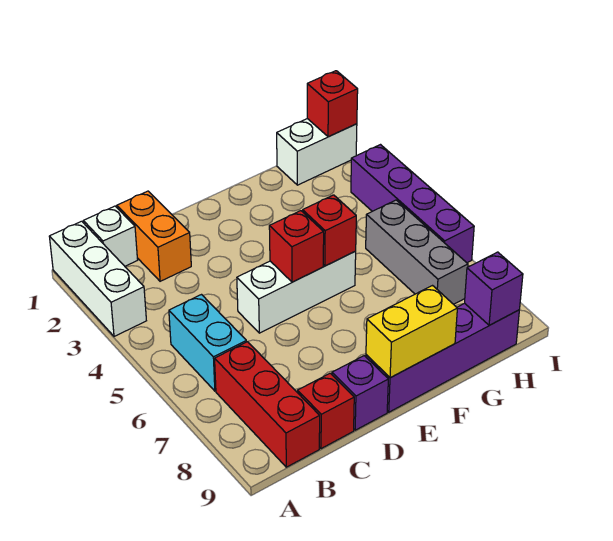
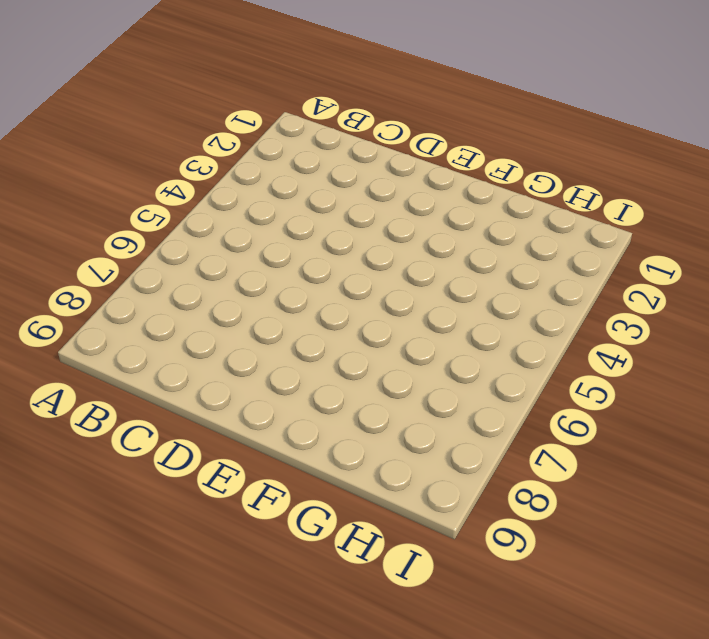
none -> white brick A1:A3 level 1
none -> white brick B1 level 1
none -> cyan brick B5:B6 level 1

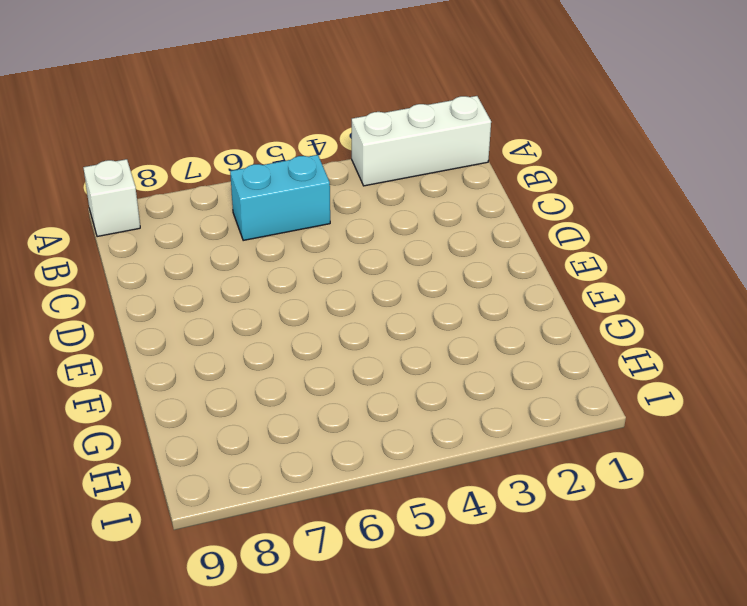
white brick A9 level 1 -> white brick B1 level 1
none -> red brick B7:B9 level 1
none -> orange brick C1:C2 level 1
none -> red brick C9 level 1

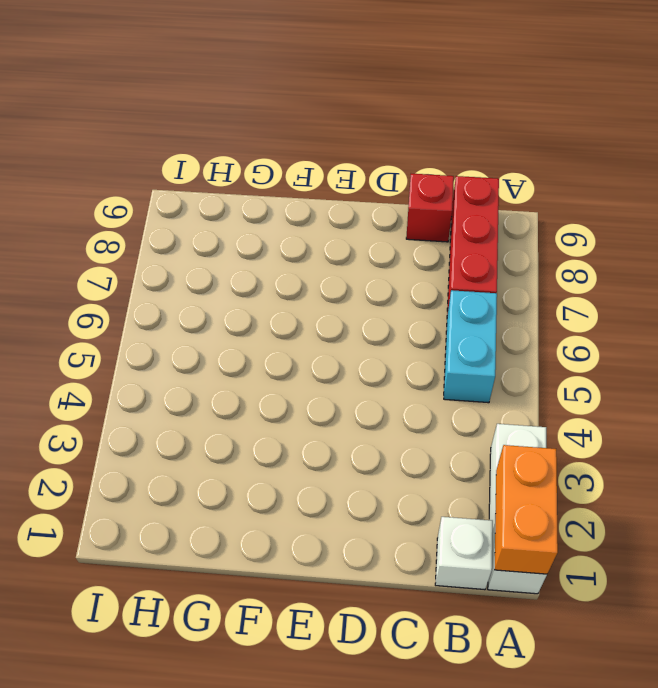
orange brick A1:A2 level 2 -> orange brick C1:C2 level 1
none -> white brick D5:F5 level 1
none -> purple brick D9 level 1
none -> purple brick E9:H9 level 1

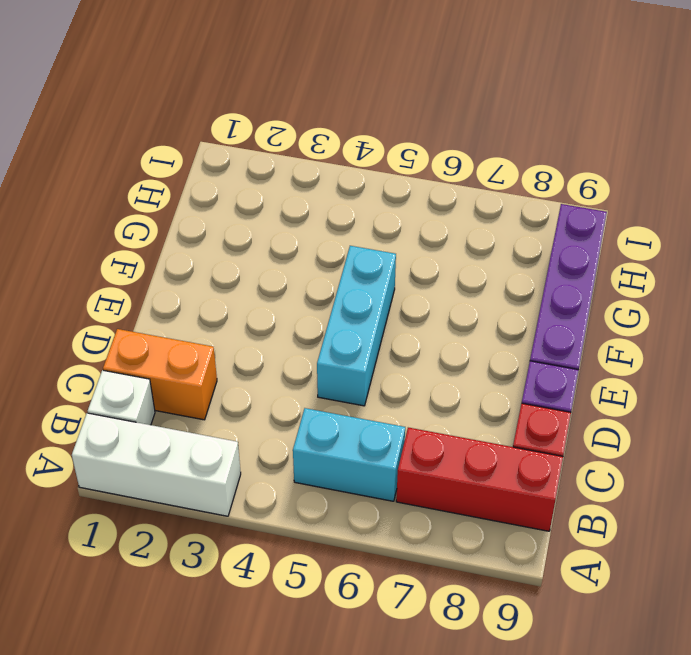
cyan brick D5:F5 level 1 -> white brick D5:F5 level 1
none -> white brick H1:I1 level 1
none -> grey brick H5:H7 level 1
none -> purple brick I3:I6 level 1

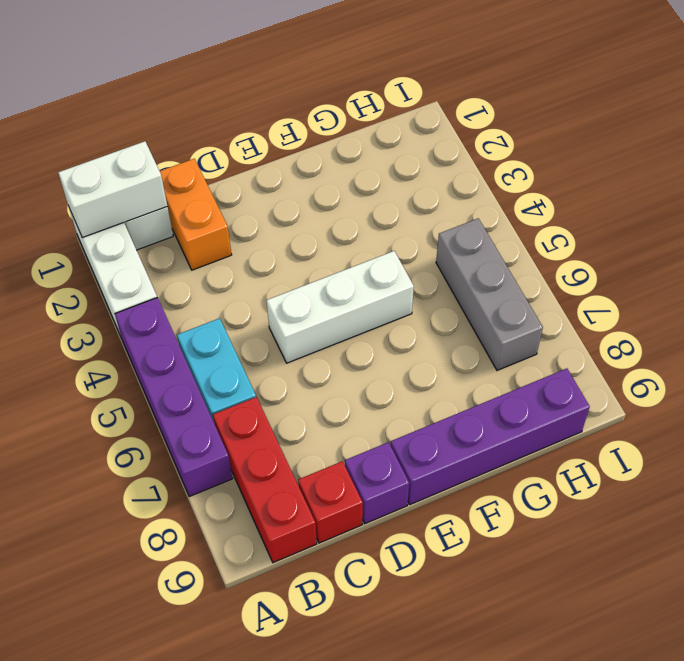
white brick A1:B1 level 2 -> white brick H1:I1 level 1
purple brick A4:A7 level 1 -> purple brick I3:I6 level 1
none -> red brick E5 level 2
none -> yellow brick E9:F9 level 2
none -> red brick F5 level 2

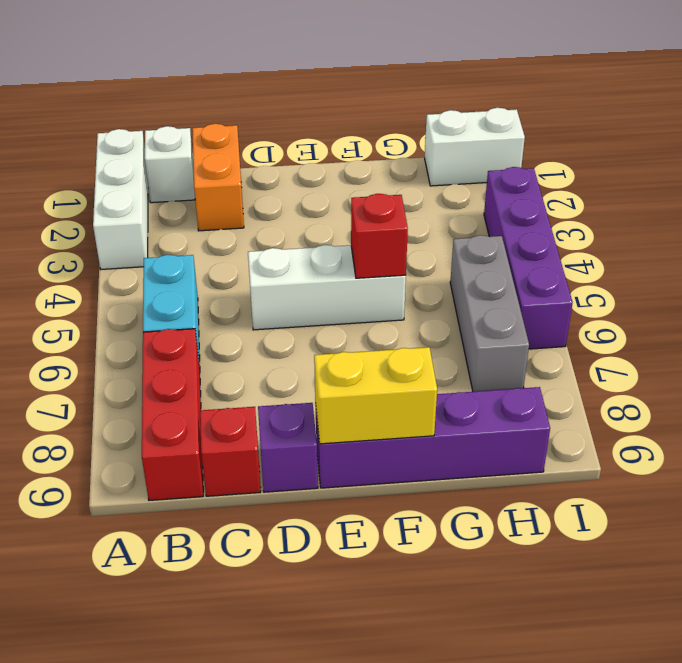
none -> red brick E5 level 2
none -> purple brick H9 level 2
none -> red brick I1 level 2

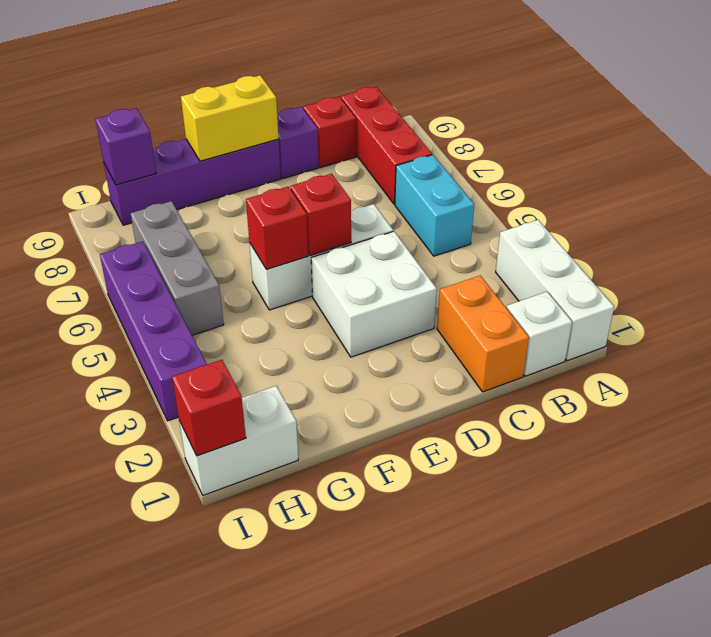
white brick D3:E4 level 1 -> none

